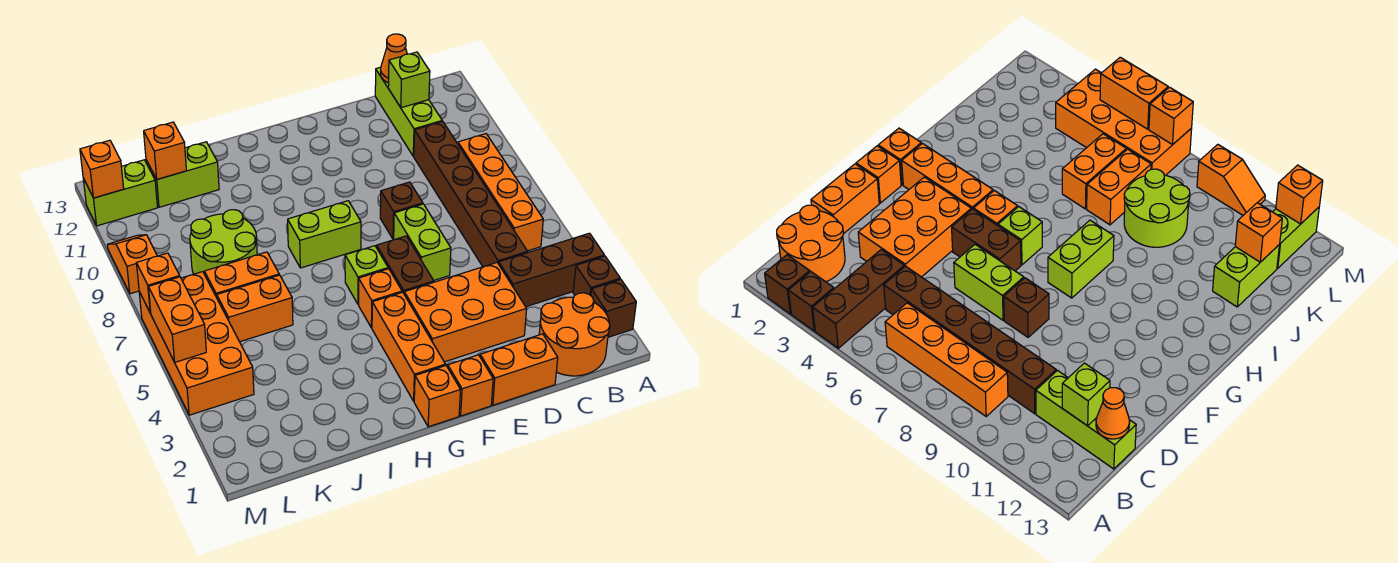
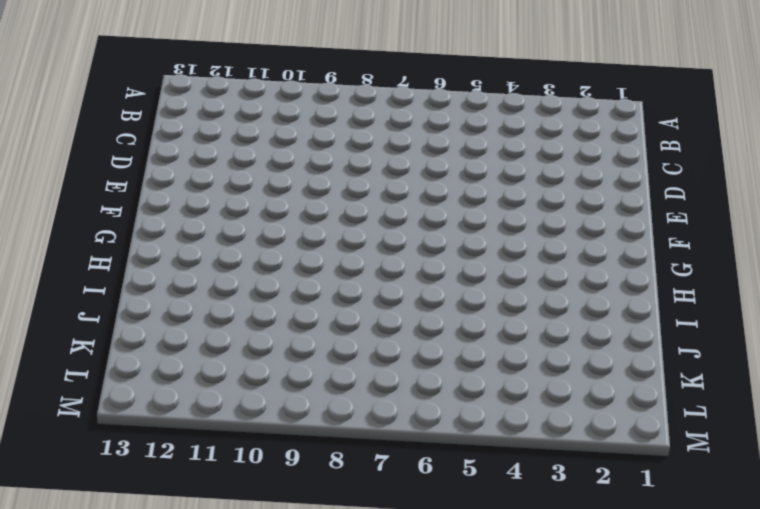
none -> brown brick A2 level 1
none -> brown brick A3 level 1
none -> brown brick A4:C4 level 1
none -> orange round brick B1:C2 level 1

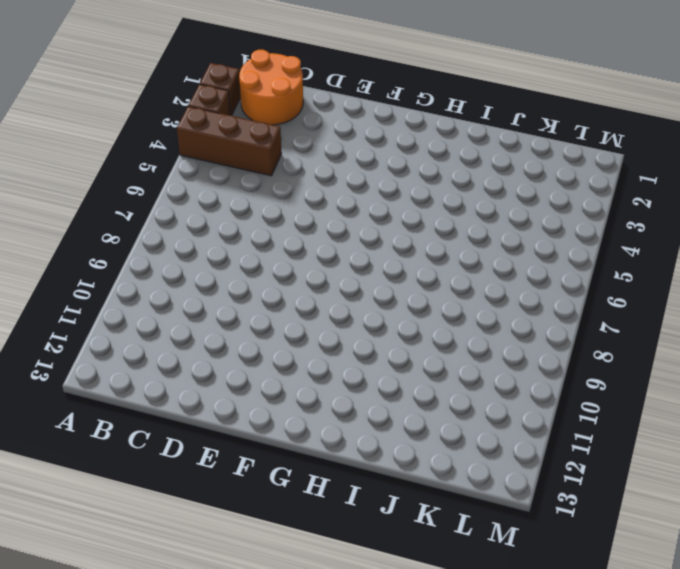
none -> orange brick B6:B9 level 1
none -> brown brick C5:C10 level 1
none -> lime brick C11:C13 level 1
none -> orange brick D1:E1 level 1

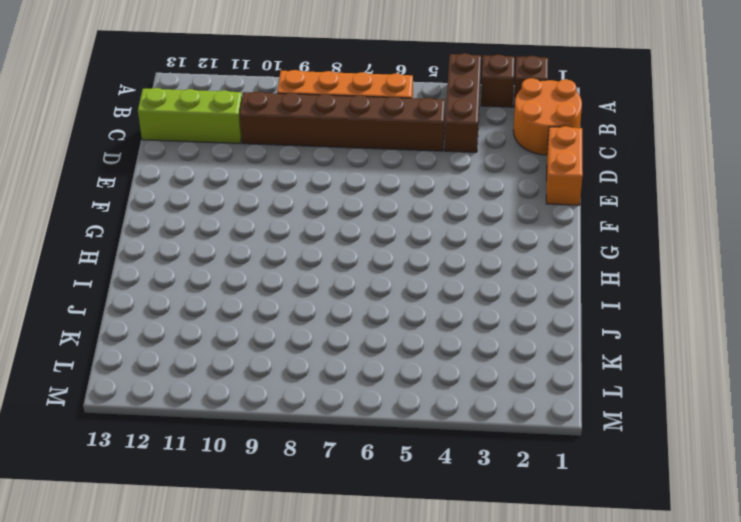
none -> orange brick D3:F4 level 1
none -> lime brick E6:E7 level 1
none -> brown brick E8 level 1
none -> orange brick F1 level 1

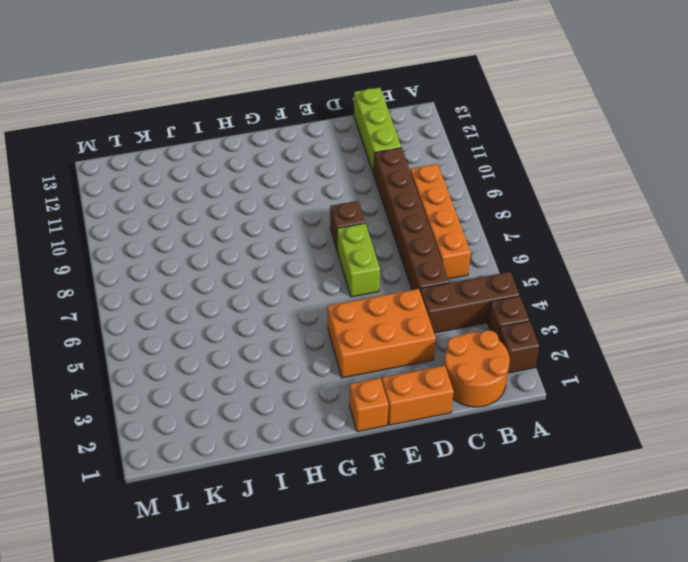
none -> brown brick F5:F6 level 1
none -> orange brick G1 level 1
none -> orange brick G2:G4 level 1
none -> orange brick G5 level 1

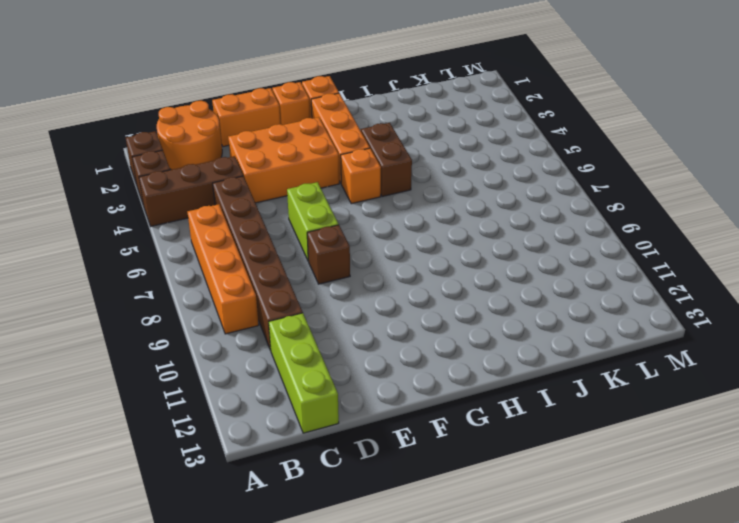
brown brick H4:H5 level 1 -> brown brick F5:F6 level 1
none -> lime brick G6 level 1
none -> lime brick G8:H8 level 1
none -> orange brick J6:K6 level 1
none -> orange brick J7:K7 level 1

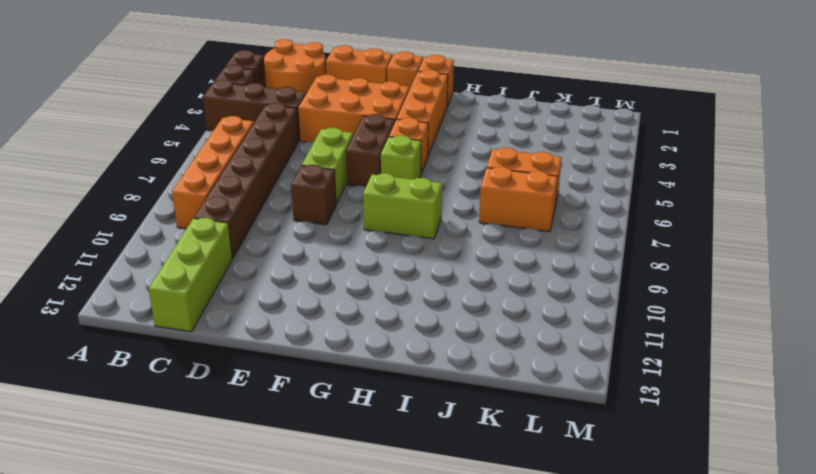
none -> lime round brick J8:K9 level 1
none -> lime brick J12:K12 level 1
none -> orange brick L4:M7 level 1
none -> lime brick L12:M12 level 1

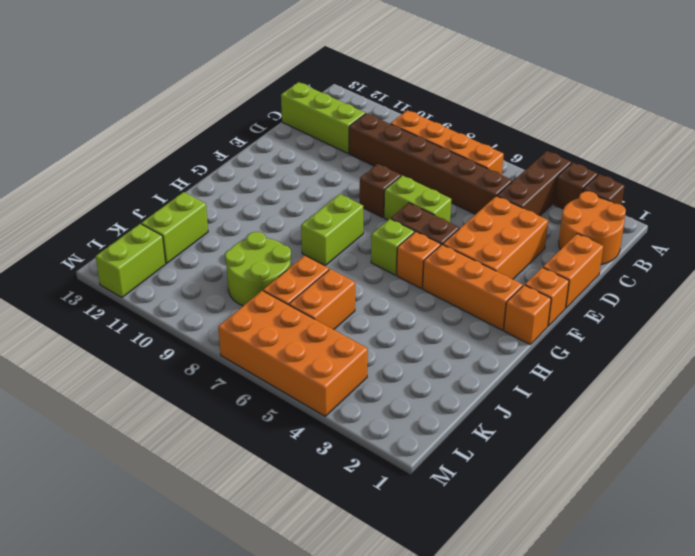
none -> orange slope M9:M10 level 1 top 9
none -> lime brick C12 level 2
none -> orange cone C13 level 2
none -> orange brick K12 level 2

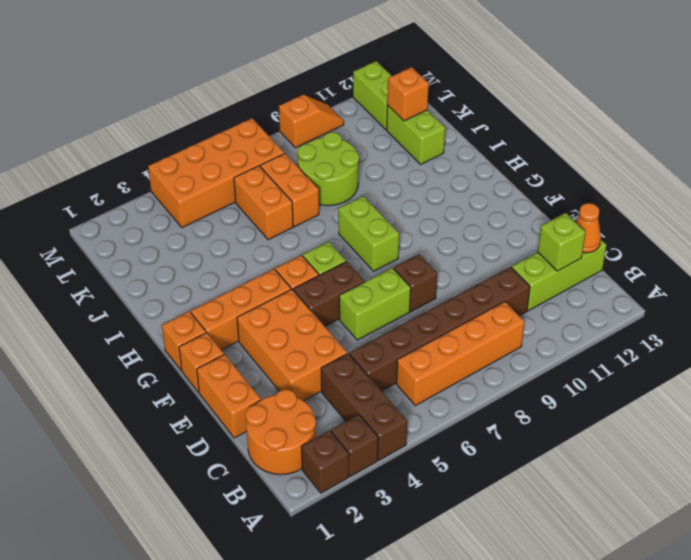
none -> orange brick M5:M6 level 2
none -> orange brick M7 level 2
none -> orange brick M12 level 2

